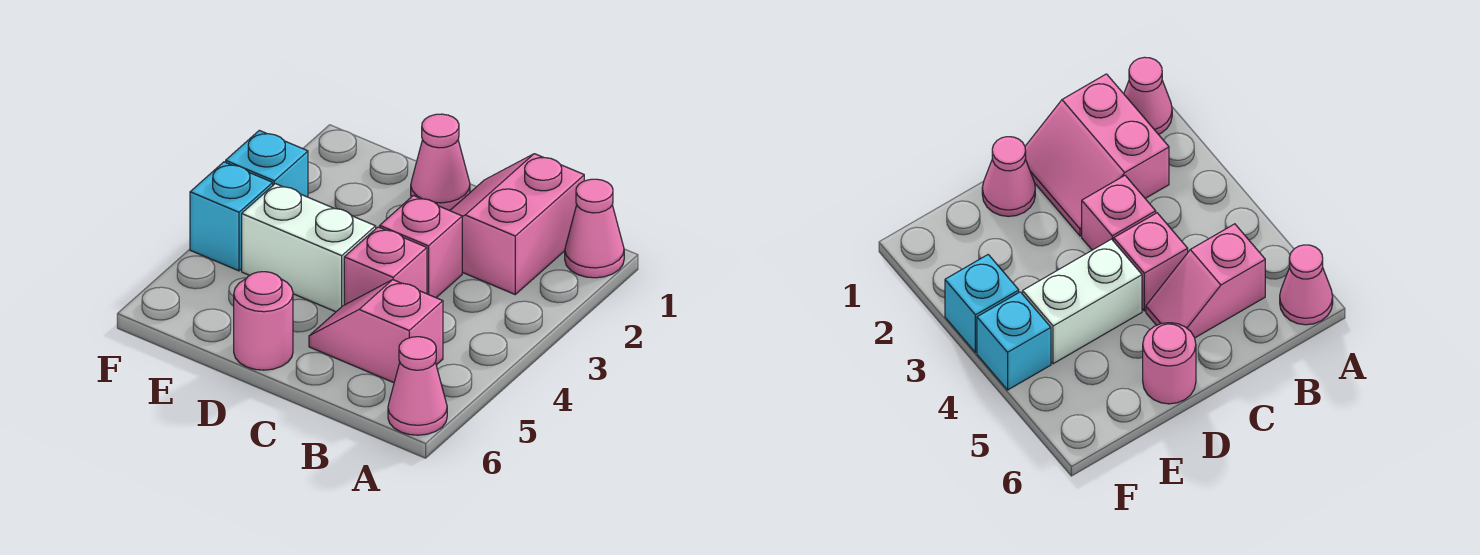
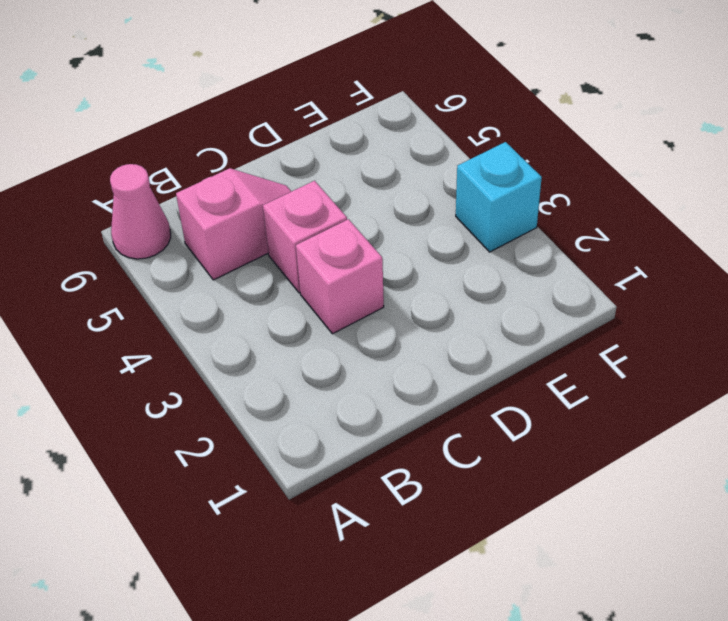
none -> pink cone A1 level 1
none -> pink slope B1:C2 level 1 top B

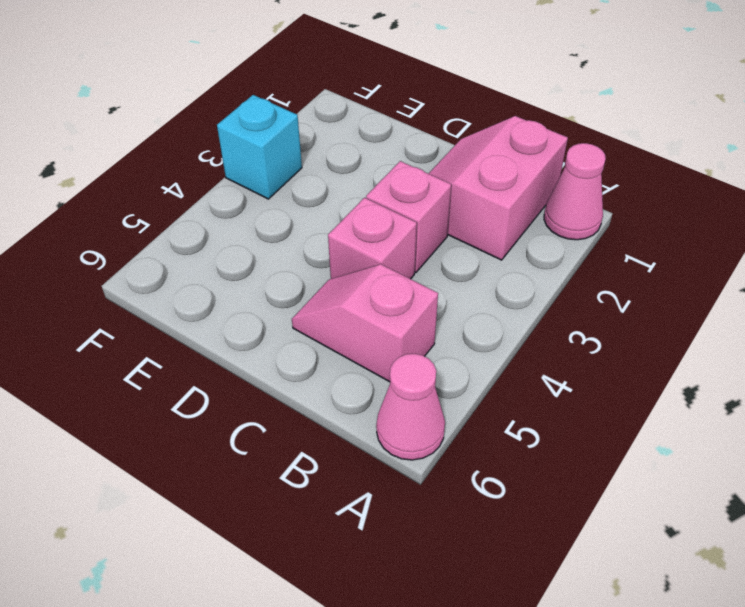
none -> pink cone D1 level 1
none -> white brick D4:E4 level 1

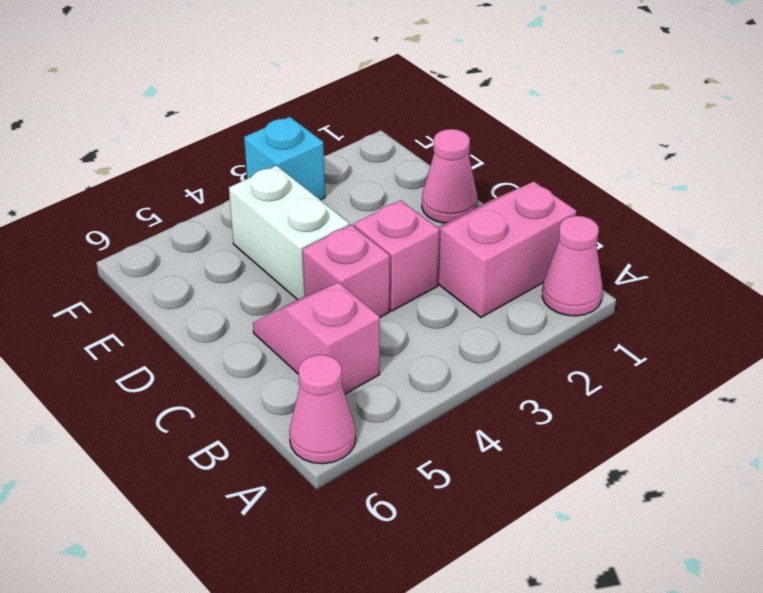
none -> pink round brick D6 level 1
none -> cyan brick F4 level 1

